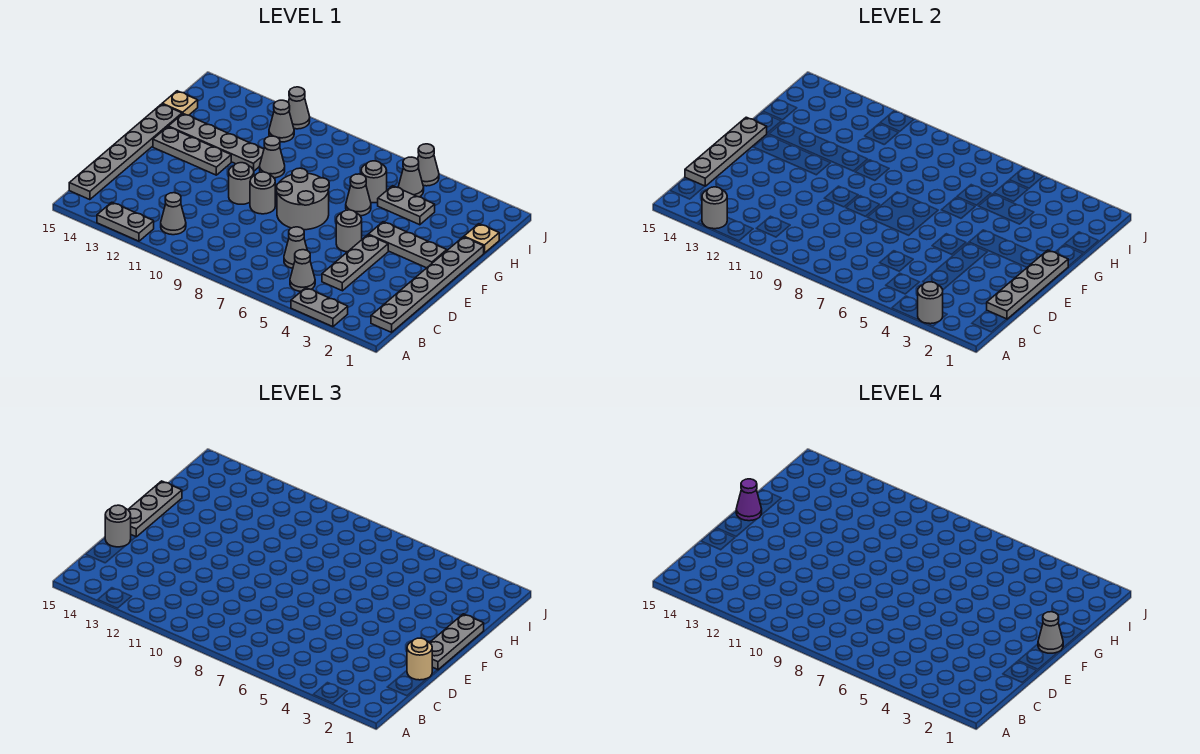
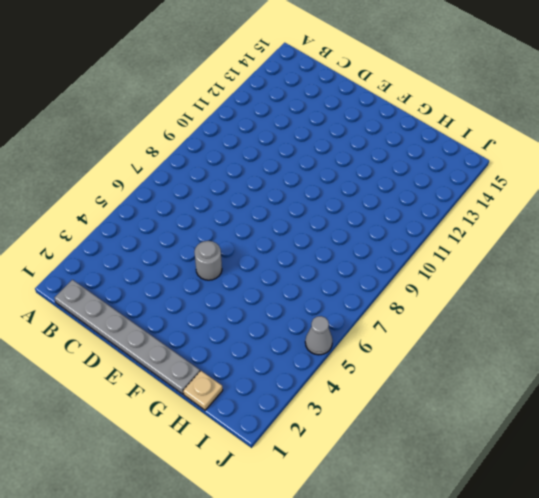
none -> grey plate A3:A4 level 1
none -> grey plate A12:A13 level 1
none -> grey cone B5 level 1
none -> grey cone B11 level 1

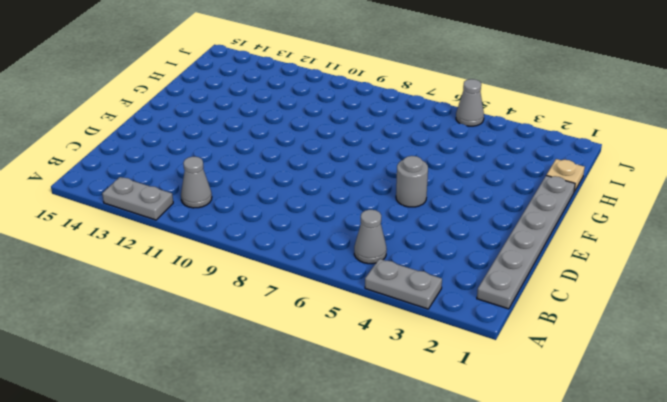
none -> grey plate B15:G15 level 1
none -> grey plate C4:E4 level 1
none -> grey cone C6 level 1
none -> grey round brick E7:F8 level 1

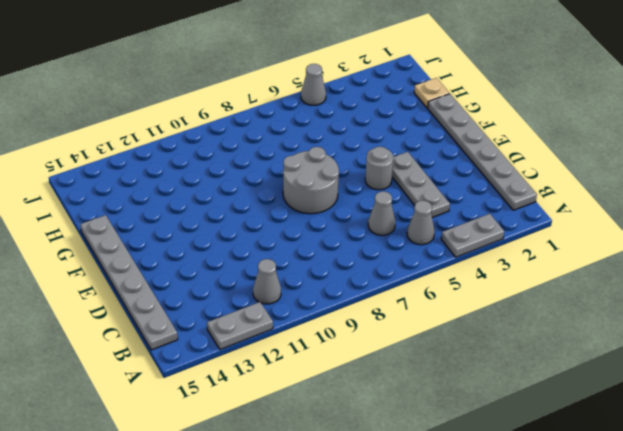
none -> grey round brick E9 level 1
none -> grey round brick E10 level 1
none -> grey plate F2:F4 level 1
none -> grey plate F12:F14 level 1

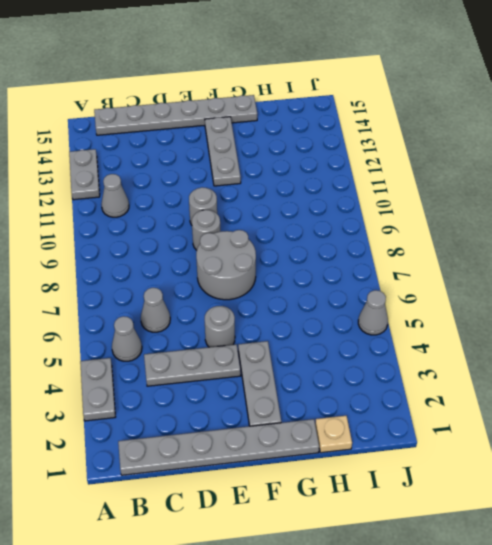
none -> grey cone G6 level 1
none -> grey cone G10 level 1
none -> grey plate G11:G14 level 1
none -> grey plate H4:H5 level 1

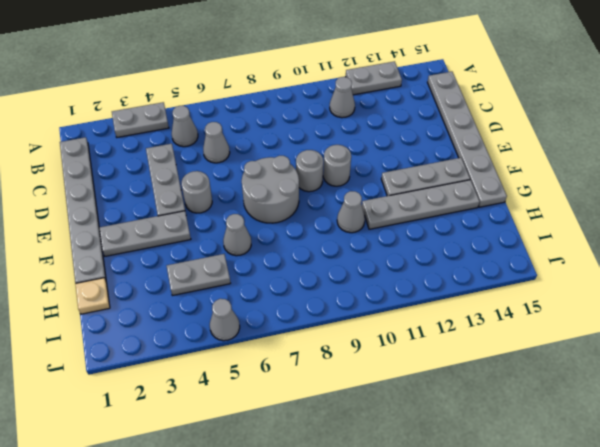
none -> grey round brick H6 level 1
none -> tan plate H15 level 1
none -> grey cone I5 level 1
none -> grey cone I11 level 1

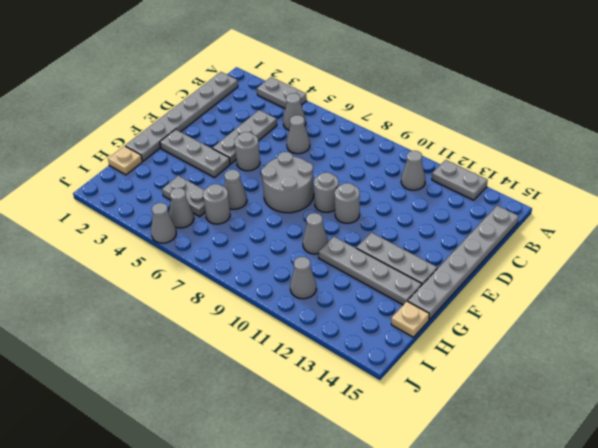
none -> grey cone J11 level 1
none -> grey round brick A3 level 2
none -> grey round brick A13 level 2
none -> grey plate C1:F1 level 2

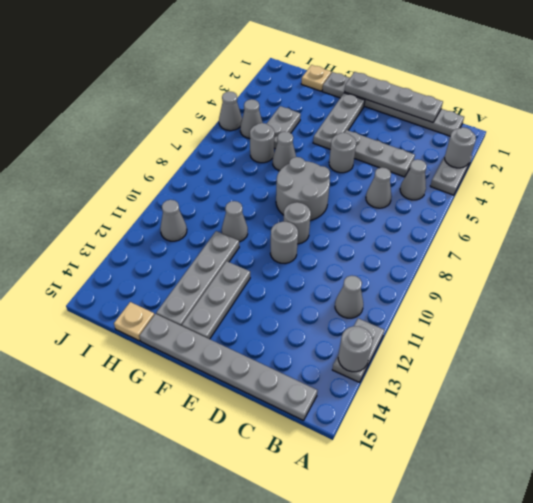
none -> grey cone J11 level 1
none -> grey plate C15:F15 level 2
none -> tan round brick D1 level 3
none -> grey round brick D15 level 3

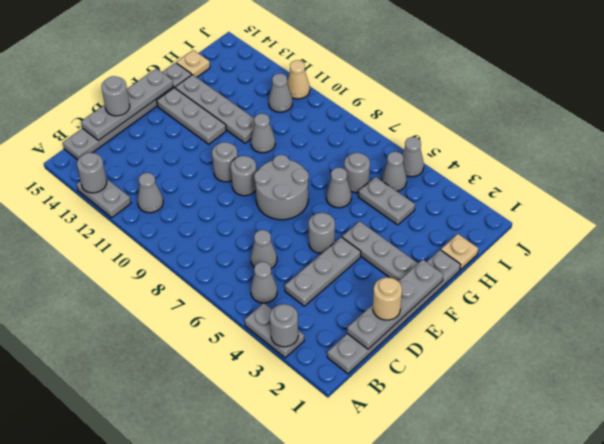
tan cone J11 level 1 -> grey cone J11 level 1
none -> grey plate E1:G1 level 3
none -> grey plate E15:G15 level 3
none -> grey cone F1 level 4
none -> purple cone F15 level 4

